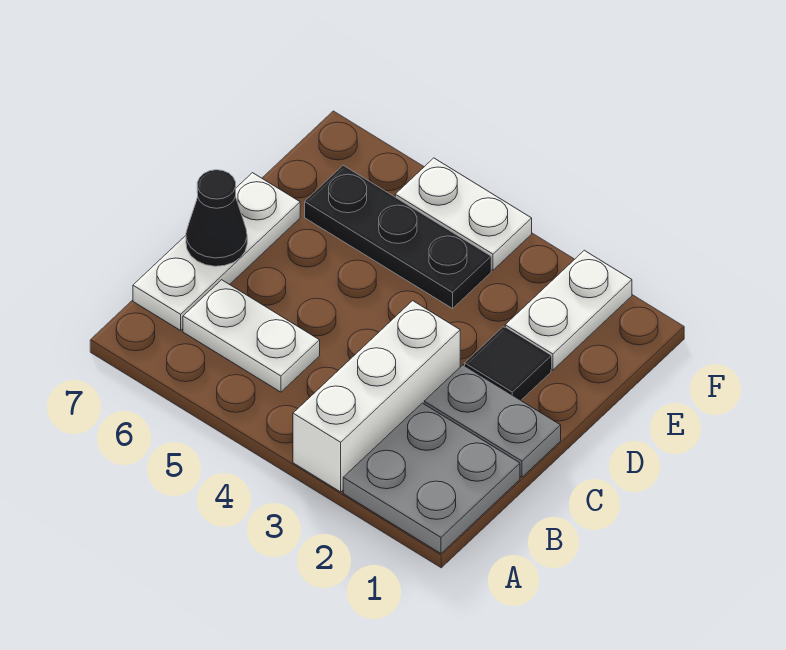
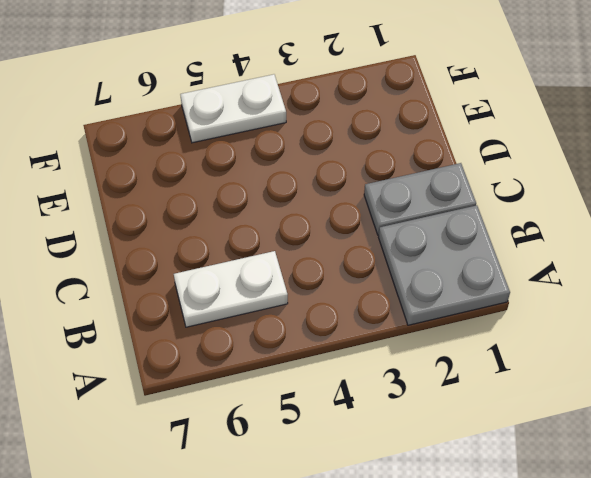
none -> white brick A3:C3 level 1
none -> white plate B7:D7 level 1

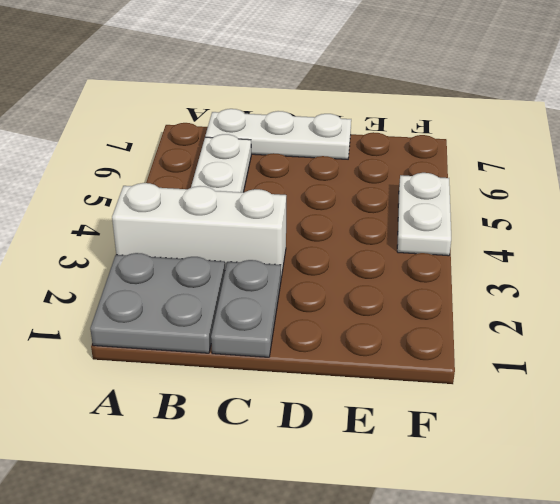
none -> black tile D2 level 1
none -> white plate E2:F2 level 1

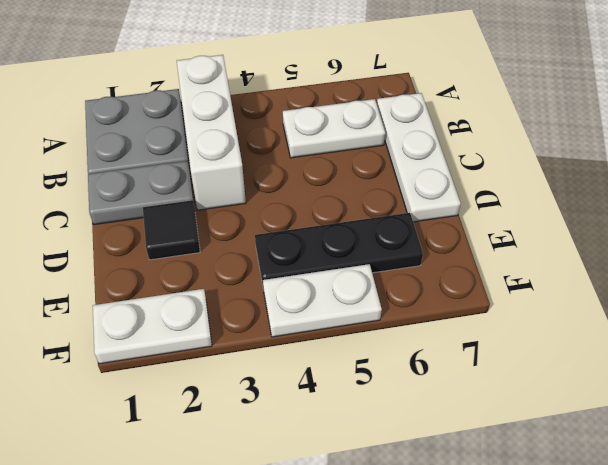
white plate F1:F2 level 1 -> white plate E2:F2 level 1
none -> black cone C7 level 2

